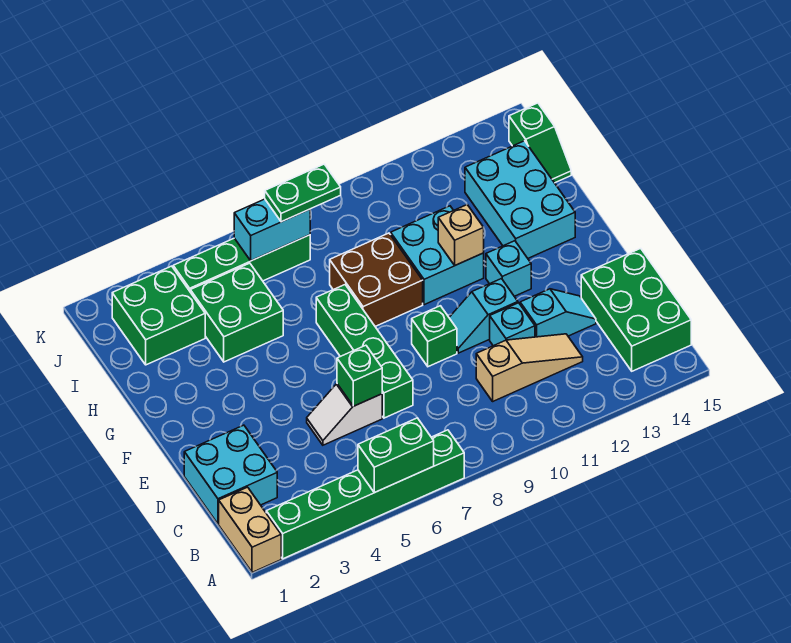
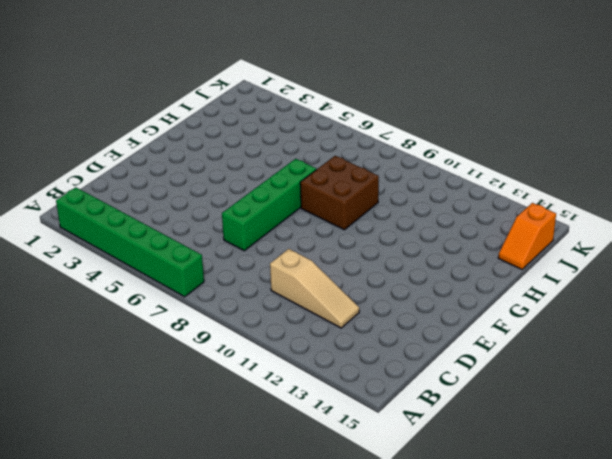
orange slope I15:J15 level 1 top J -> green slope I15:J15 level 1 top J
none -> tan brick A1:B1 level 1
none -> green brick B14:D15 level 1
none -> cyan brick C1:D2 level 1

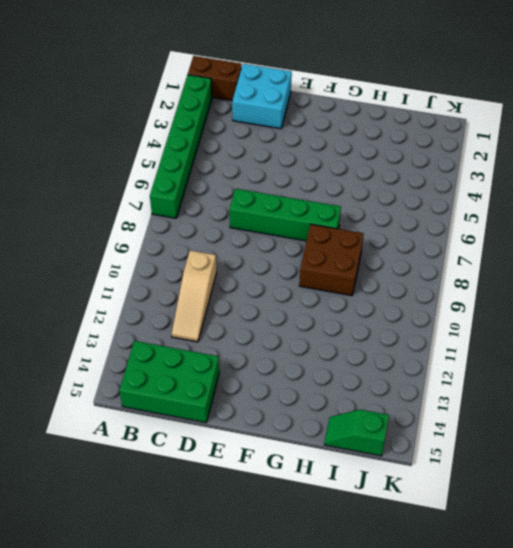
brown brick A1:B1 level 1 -> tan brick A1:B1 level 1
none -> white slope D5:D6 level 1 top 6
none -> cyan brick D11 level 1
none -> cyan slope D12:D13 level 1 top 12

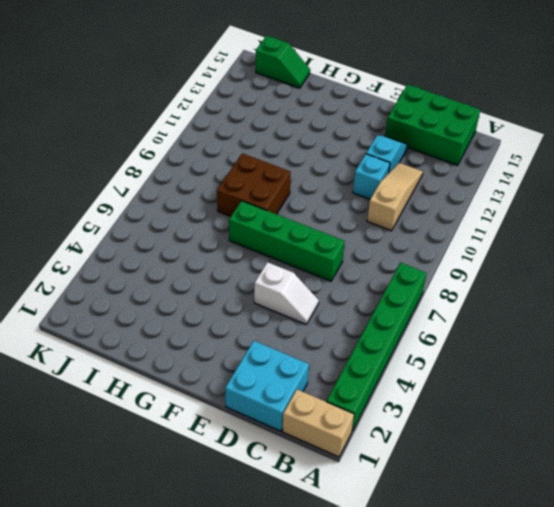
white slope D5:E5 level 1 top E -> white slope D5:D6 level 1 top 6
none -> green brick E9 level 1
none -> cyan slope E10:E11 level 1 top 11
none -> cyan brick F12 level 1

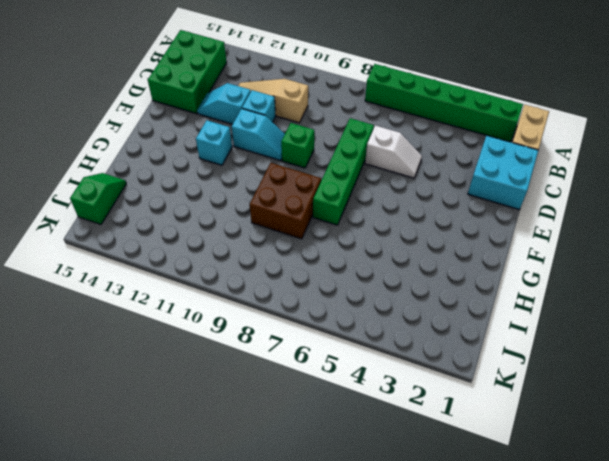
none -> cyan brick G10:H11 level 1
none -> cyan brick G13:I14 level 1
none -> green brick H4:I5 level 1

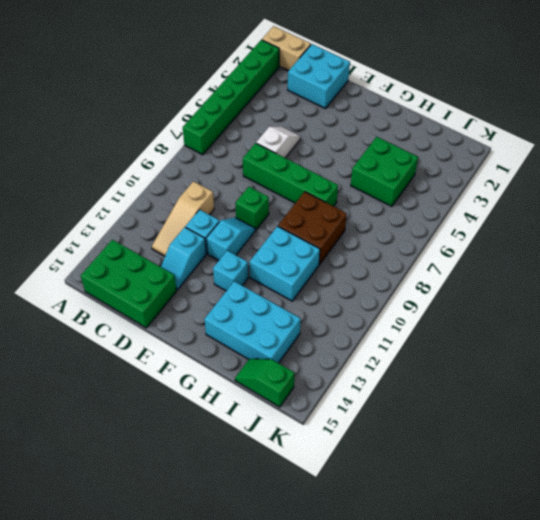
none -> green brick I2:J3 level 1
none -> green brick J4:J7 level 1
none -> green brick A5:A6 level 2

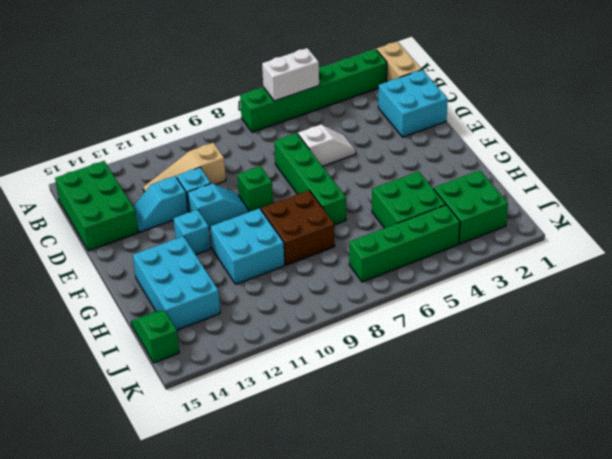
white brick A5:A6 level 2 -> green brick A5:A6 level 2
none -> green brick D6 level 2
none -> tan brick G11 level 2
none -> cyan brick J6:J7 level 2

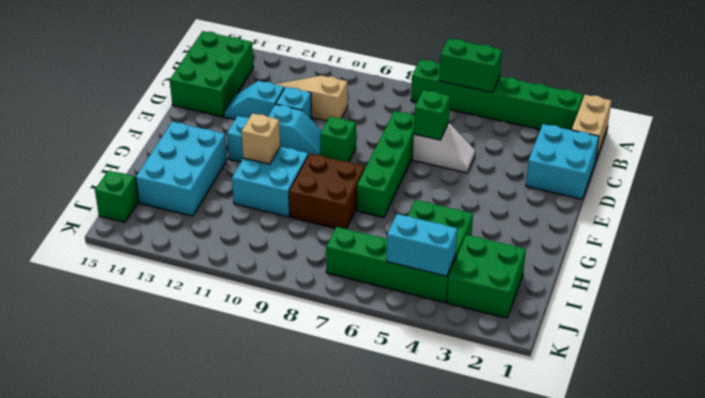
cyan brick J4:J5 level 2 -> cyan brick J6:J7 level 2
none -> green plate J7:J8 level 3

